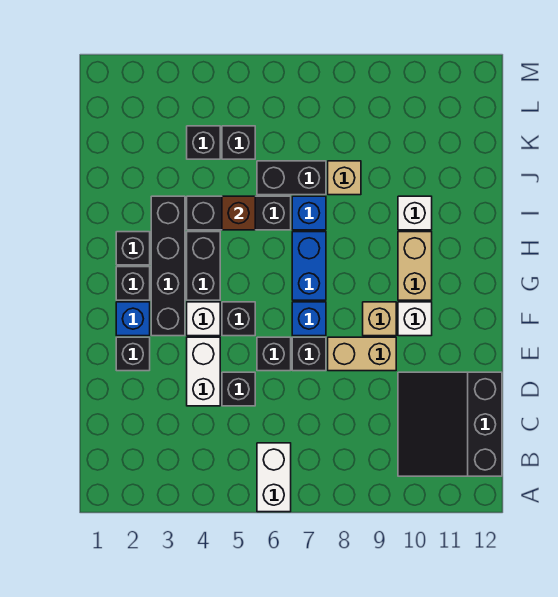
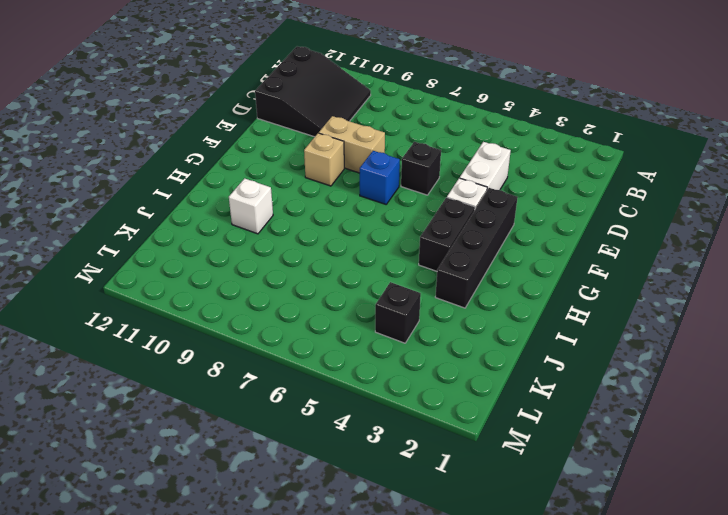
none -> white brick A6:B6 level 1
none -> black brick D5 level 1
none -> black brick E2 level 1

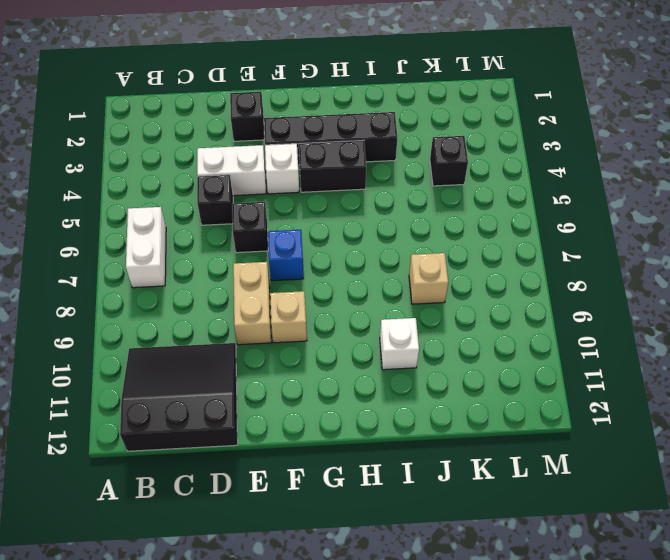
white brick B6:B7 level 1 -> white brick A6:B6 level 1
none -> black brick E7 level 1
none -> blue brick F2 level 1
none -> black brick F5 level 1

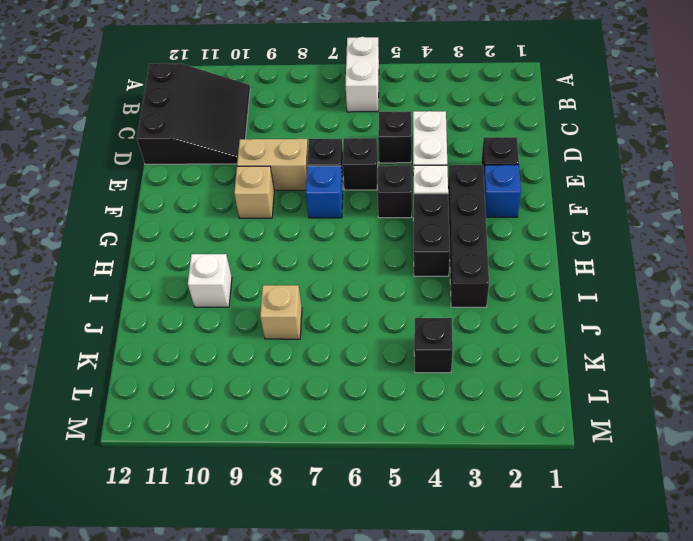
none -> white brick F10 level 1
none -> black brick G2 level 1
none -> blue brick G7:H7 level 1

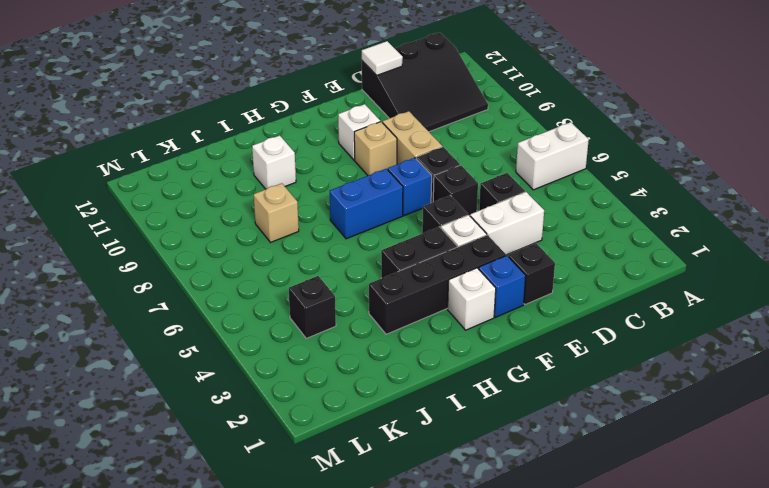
white tile D12 level 2 -> none
white brick G2 level 1 -> black brick G2 level 1
none -> tan brick G10:H10 level 1
none -> black brick H2 level 1
none -> black brick I4:I6 level 1

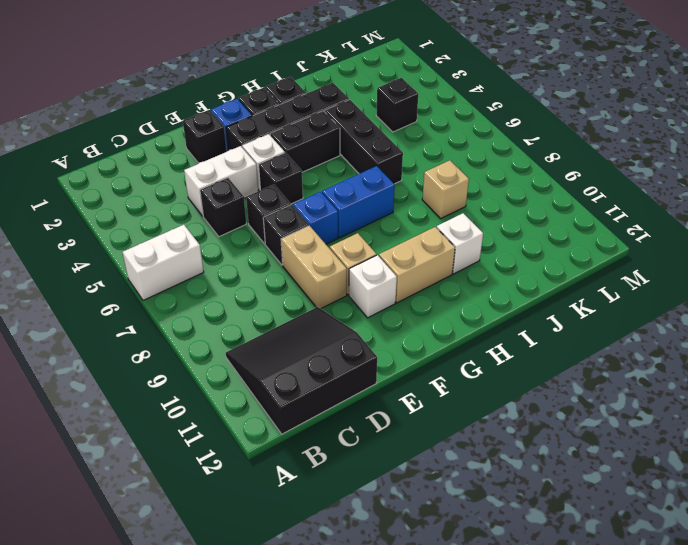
none -> blue brick I7 level 1
none -> black brick J6:J7 level 1
none -> black brick K5 level 1

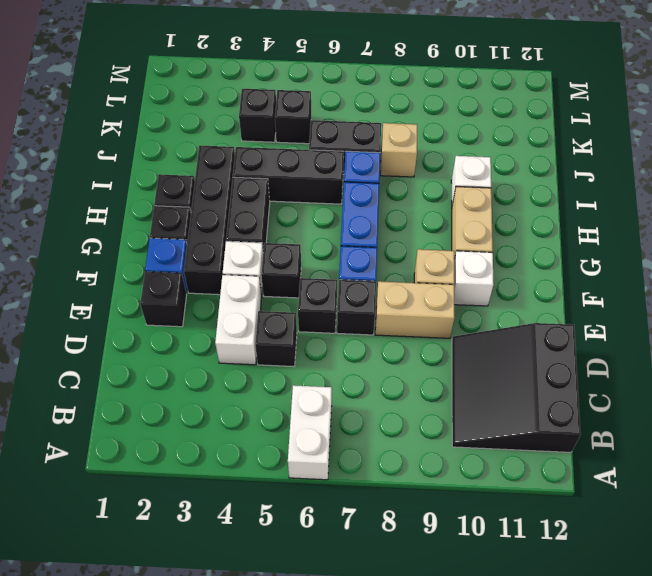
none -> brown brick I5 level 2

